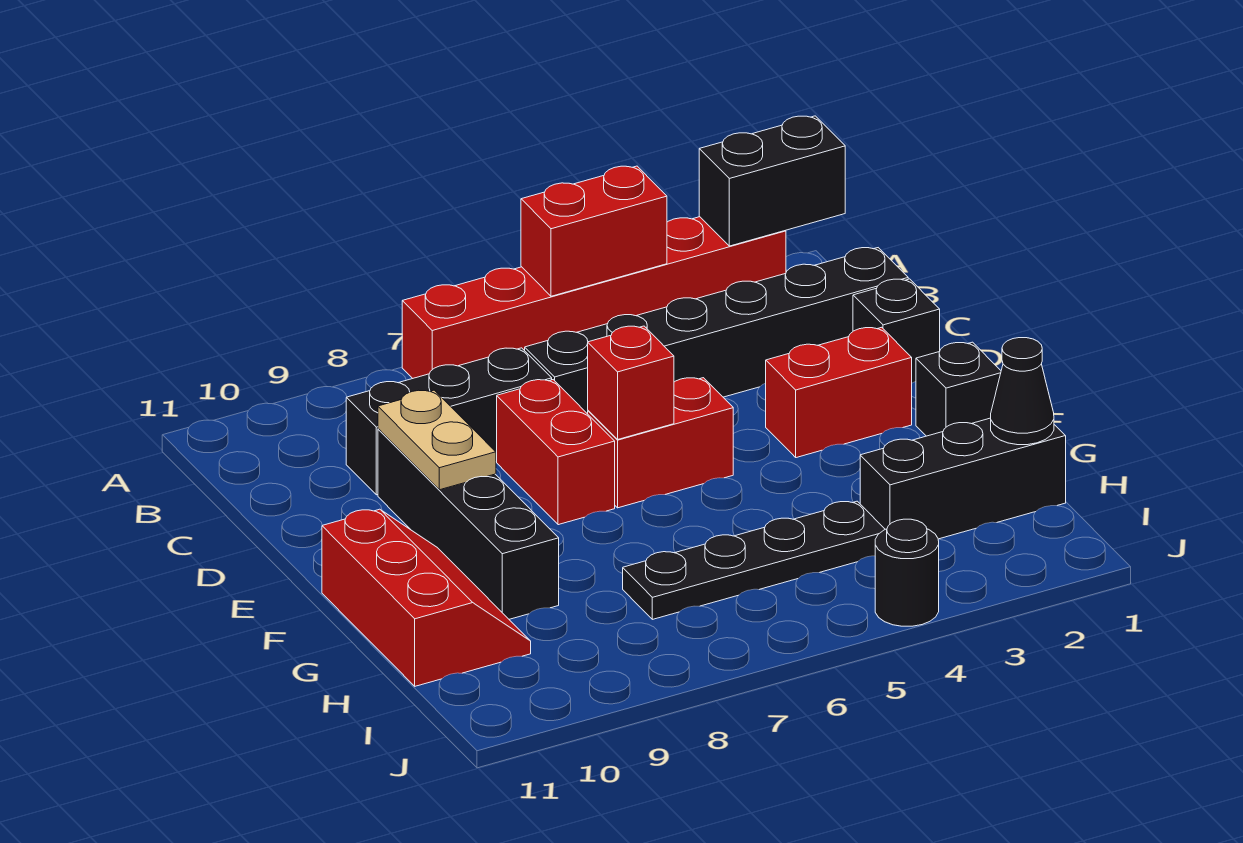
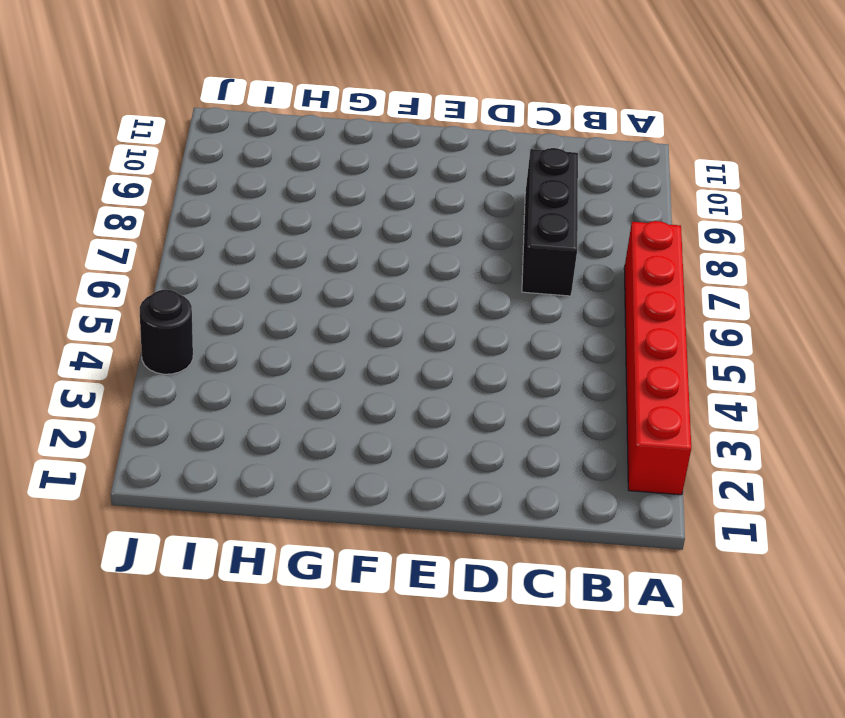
none -> black brick C1:C6 level 1
none -> black brick D1 level 1
none -> red brick D7:E7 level 1

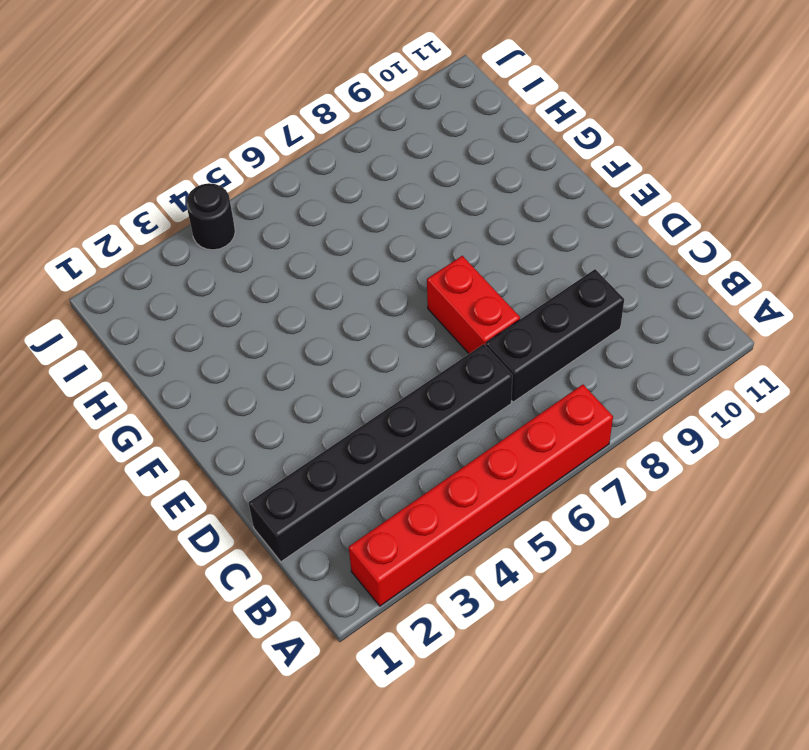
none -> black brick D1 level 1
none -> black brick D9:G9 level 1
none -> red brick E2:E3 level 1

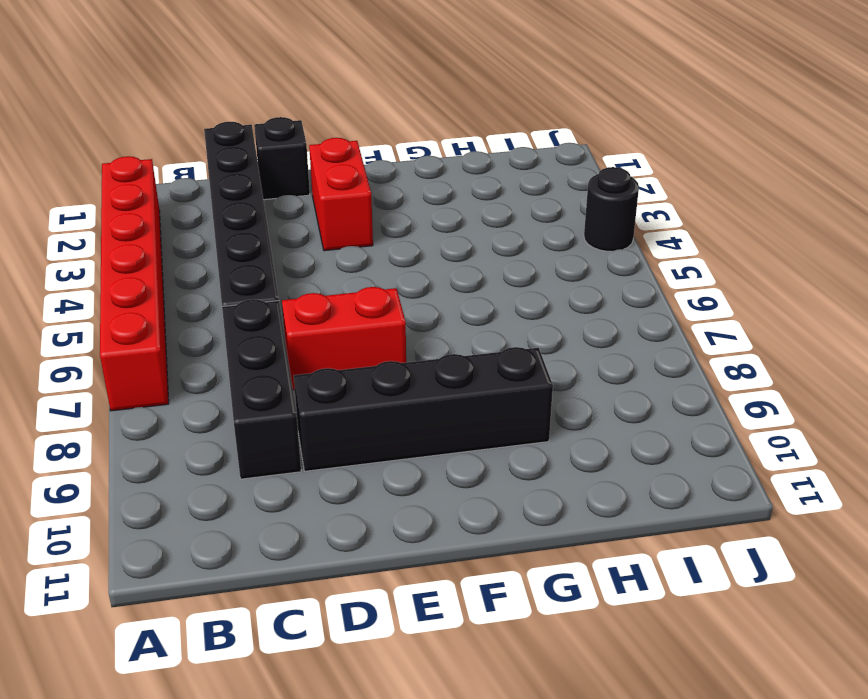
none -> red brick E5:E6 level 1
none -> black brick F1 level 1
none -> red slope F10:H11 level 1 top 11

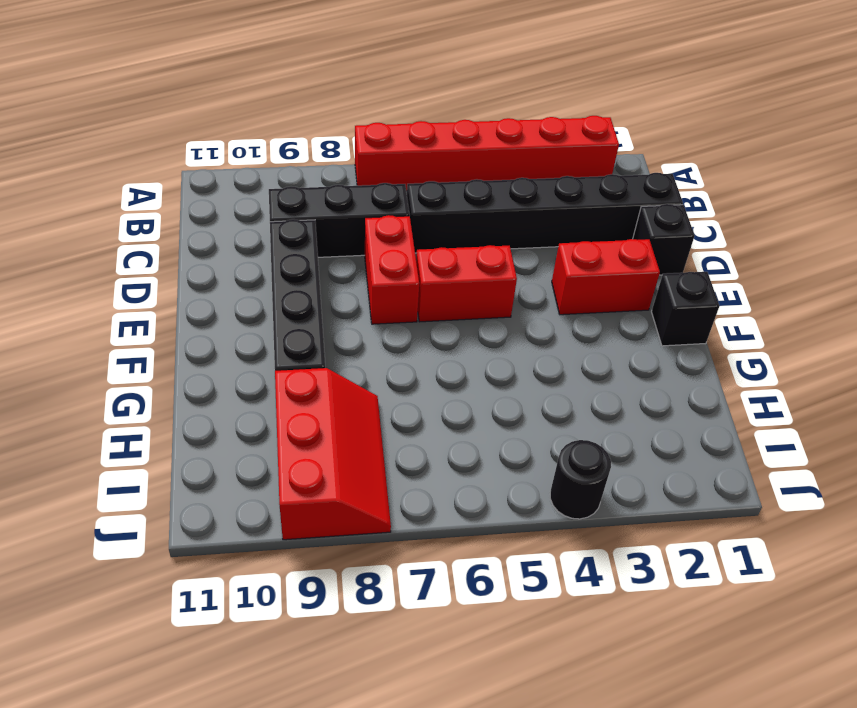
red slope H8:J9 level 1 top 9 -> red slope F10:H11 level 1 top 11
none -> black brick H1:H3 level 1
none -> black plate H4:H7 level 1
none -> black brick A1:A2 level 2

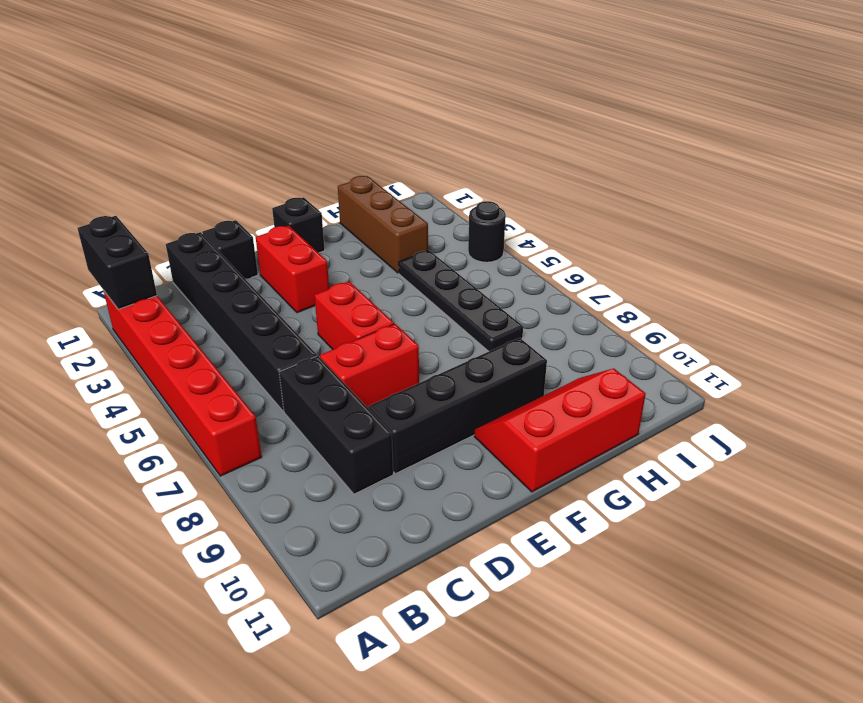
brown brick H1:H3 level 1 -> black brick H1:H3 level 1
none -> red brick A4:A5 level 2
none -> tan plate D9:E9 level 2
none -> red brick E6 level 2

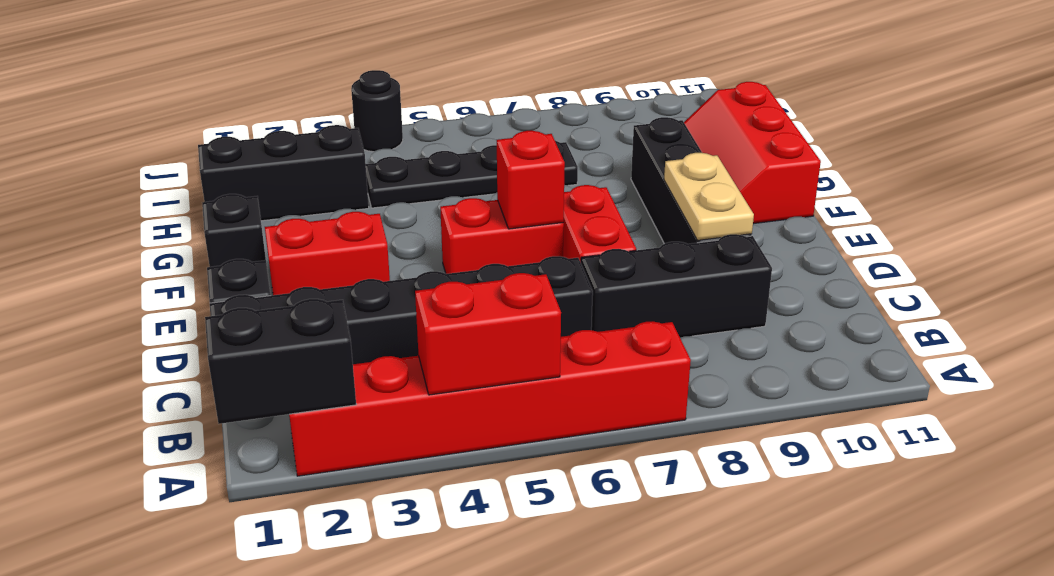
none -> black cone H1 level 2

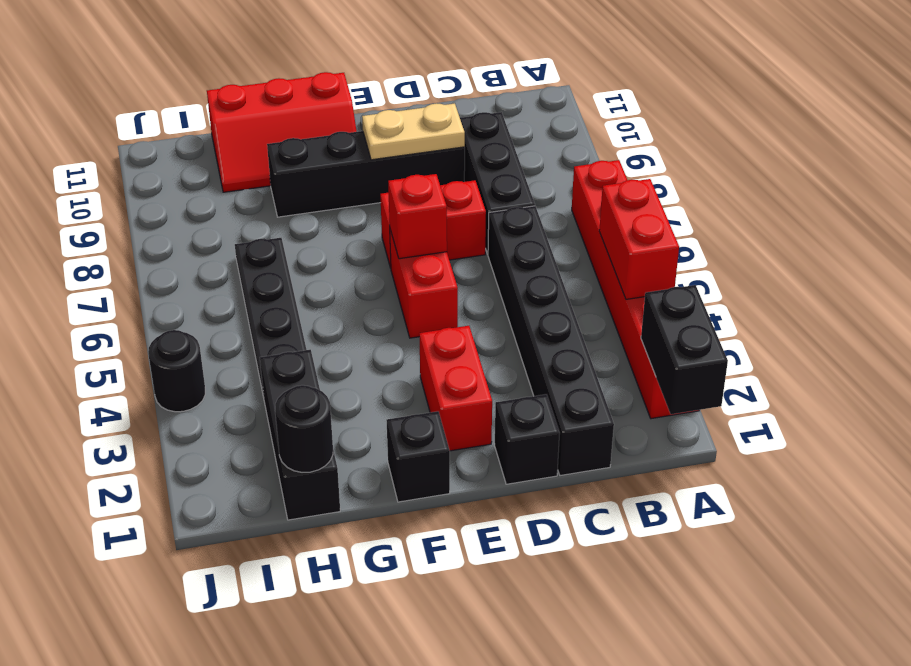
black round brick H1 level 2 -> black cone H1 level 2

